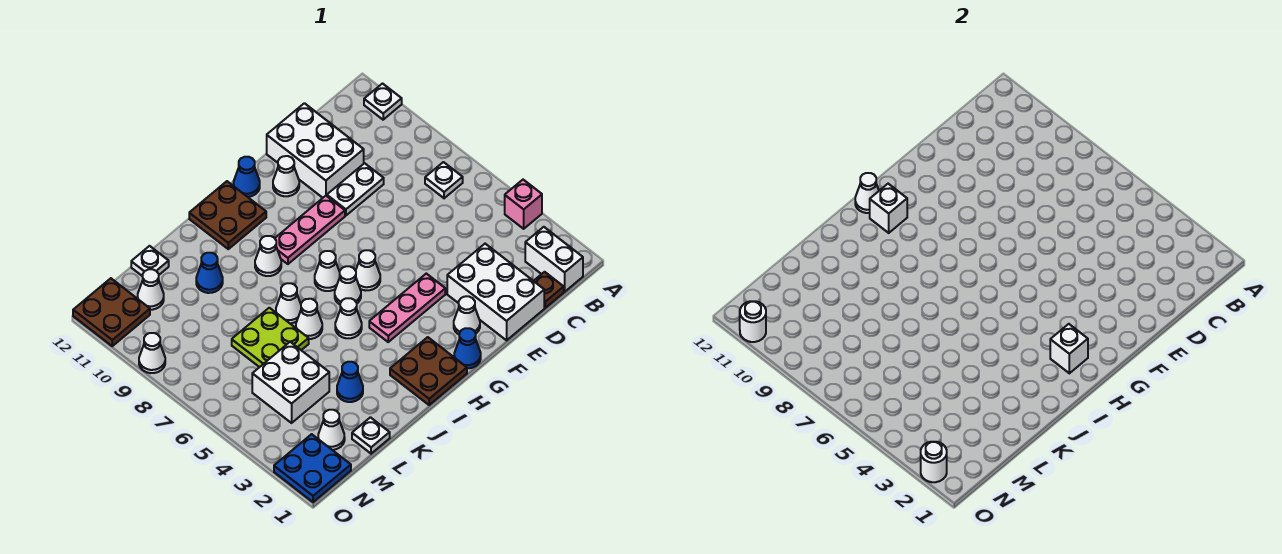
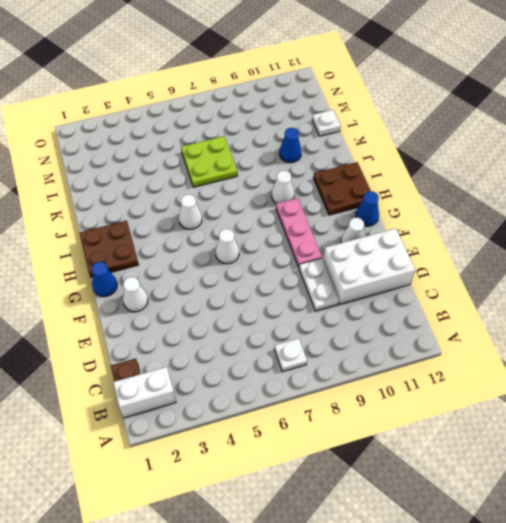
none -> pink brick A4 level 1
none -> white plate A11 level 1
none -> white brick D1:E3 level 1
none -> pink plate F4:H4 level 1

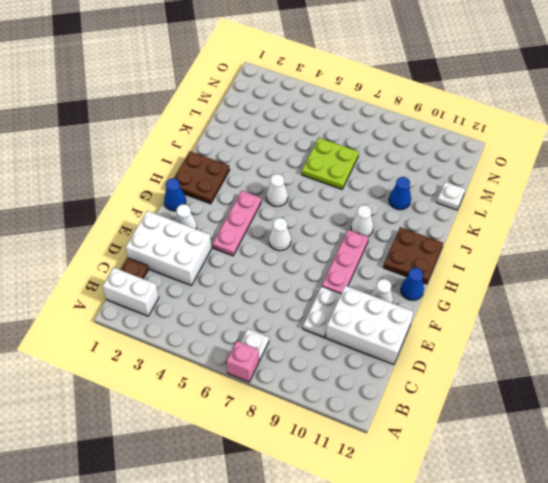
pink brick A7 level 1 -> pink brick A4 level 1
none -> white plate A11 level 1
none -> white cone H6 level 1
none -> white cone H7 level 1
none -> white cone J6 level 1

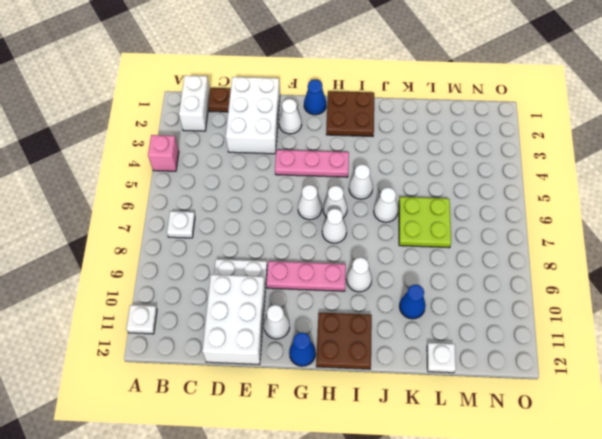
none -> white cone J7 level 1
none -> blue cone K3 level 1
none -> white plate L1 level 1
none -> white brick L4:M5 level 1

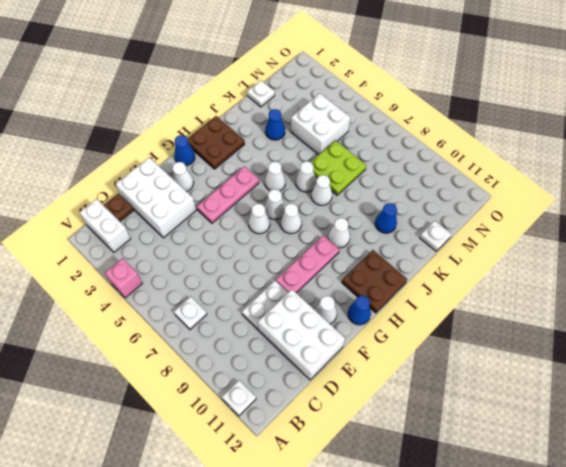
none -> white cone M2 level 1
none -> white cone M11 level 1
none -> blue plate N1:O2 level 1
none -> brown plate N11:O12 level 1

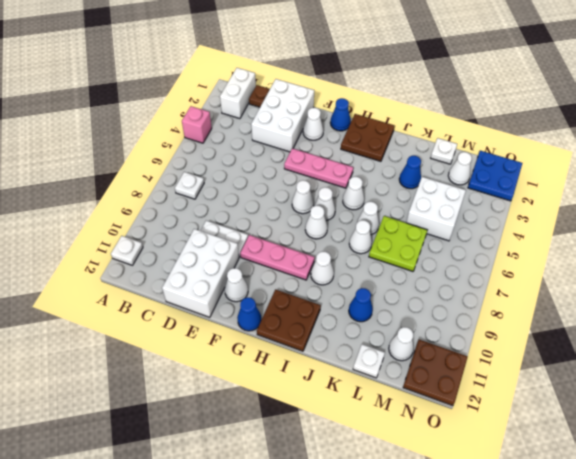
none -> white cone O9 level 1
none -> white brick H2 level 2
none -> white brick H11 level 2
none -> white cone H12 level 2

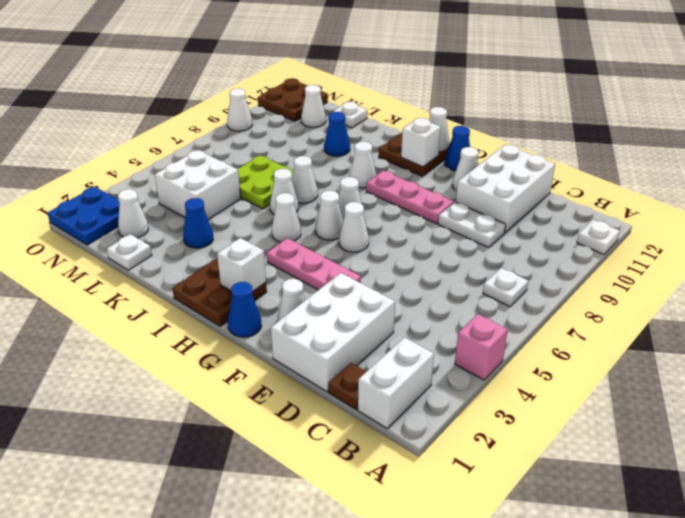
none -> white round brick O2 level 2
none -> white round brick O11 level 2

